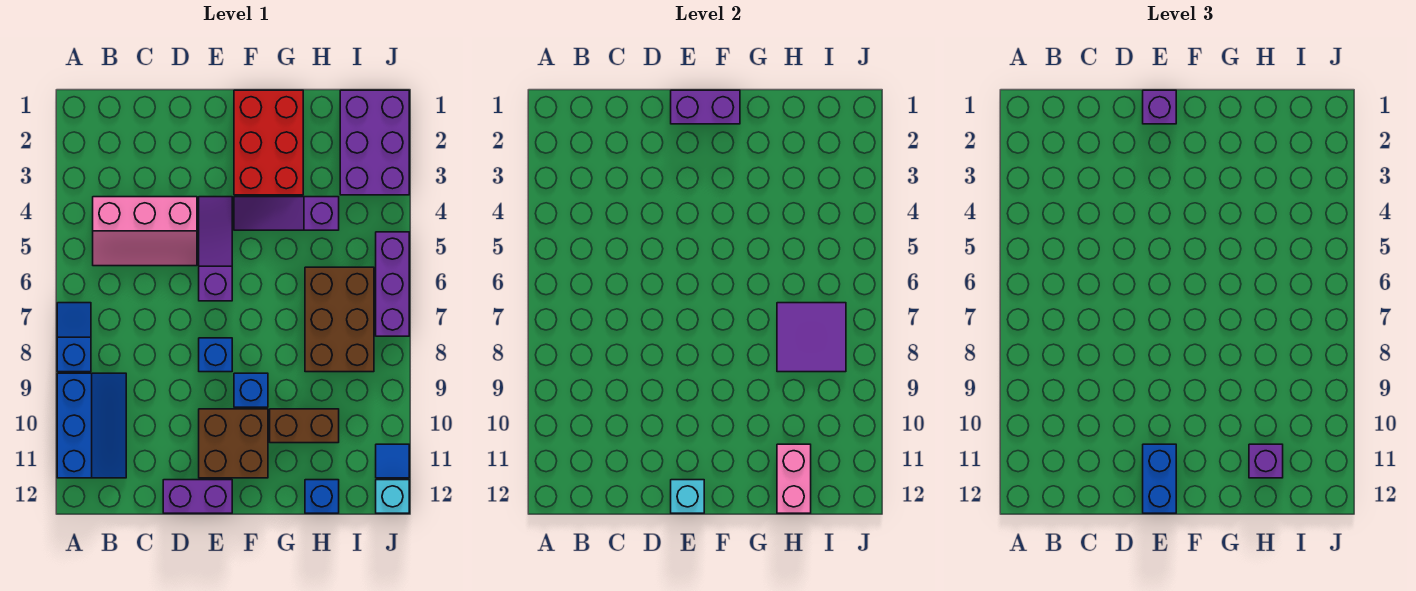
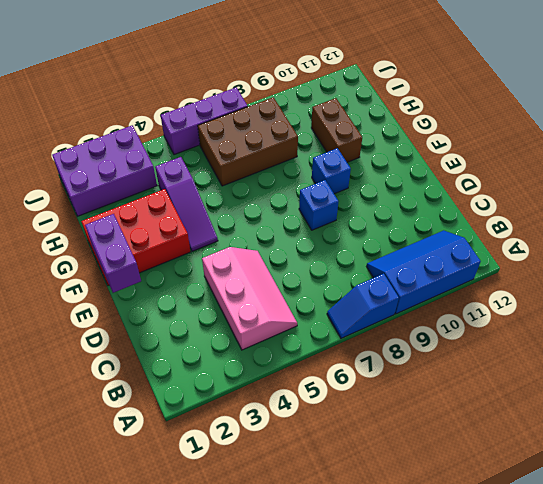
none -> purple brick D12:E12 level 1
none -> purple slope E4:E6 level 1 top 6
none -> brown brick E10:F11 level 1

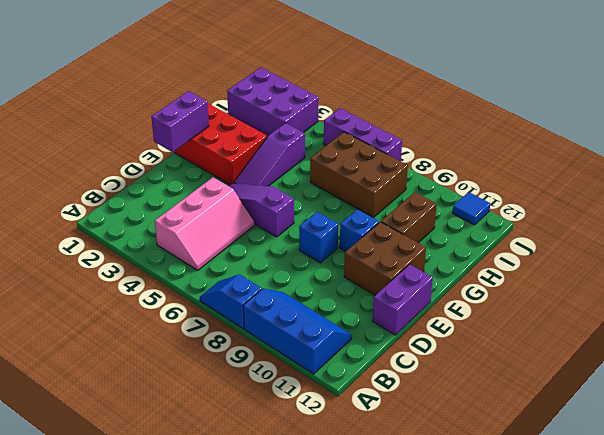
none -> blue brick H12 level 1
none -> cyan brick J12 level 1
none -> cyan brick E12 level 2

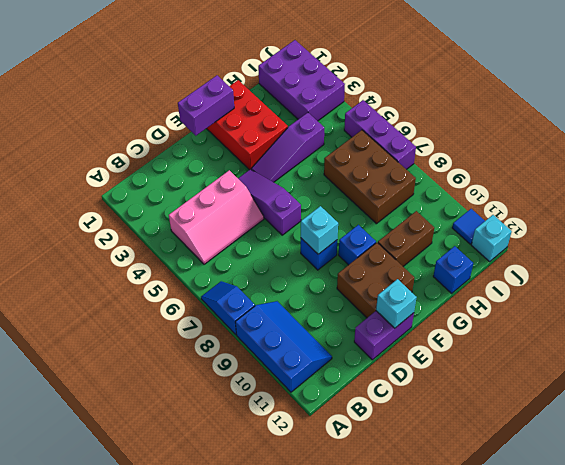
cyan brick E8 level 2 -> none
none -> purple tile H7:I8 level 2
none -> pink brick H11:H12 level 2
none -> purple brick E1 level 3

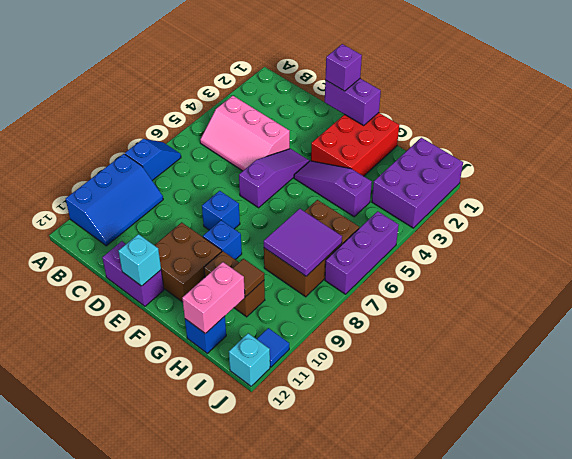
brown tile H10 level 2 -> none
none -> blue brick E11:E12 level 3
none -> purple brick H11 level 3

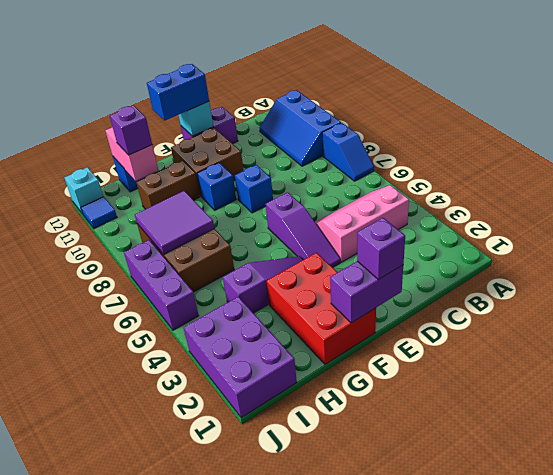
blue brick E12:F12 level 3 -> blue brick E11:E12 level 3

